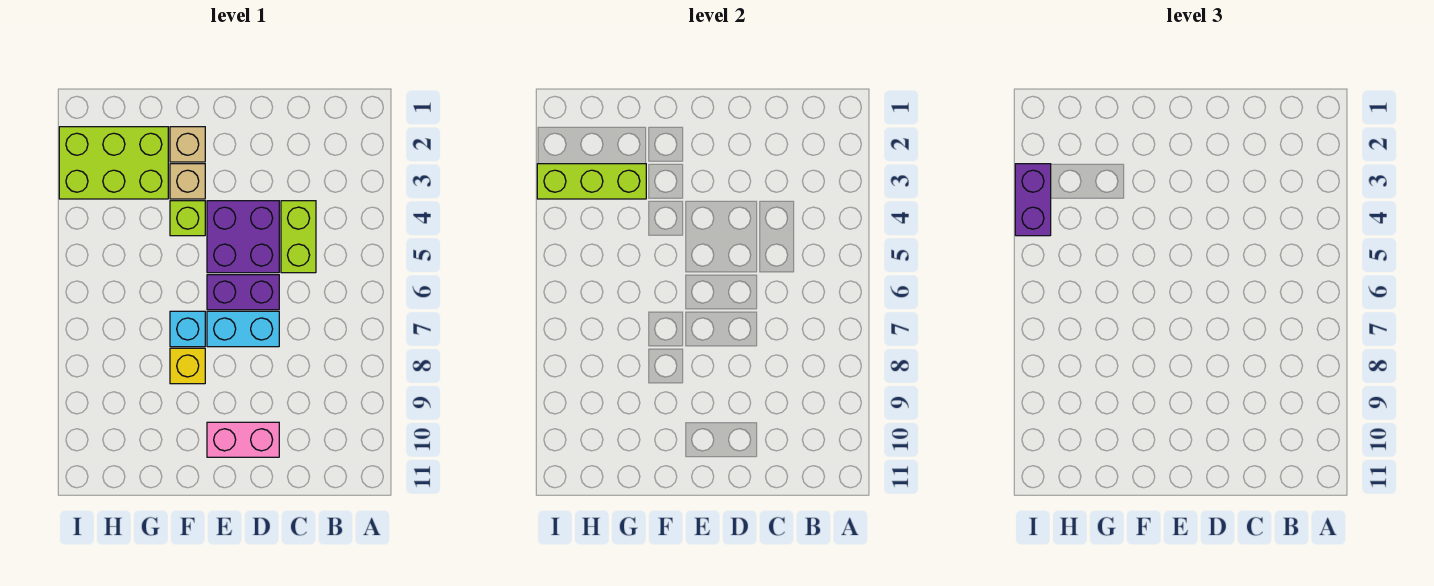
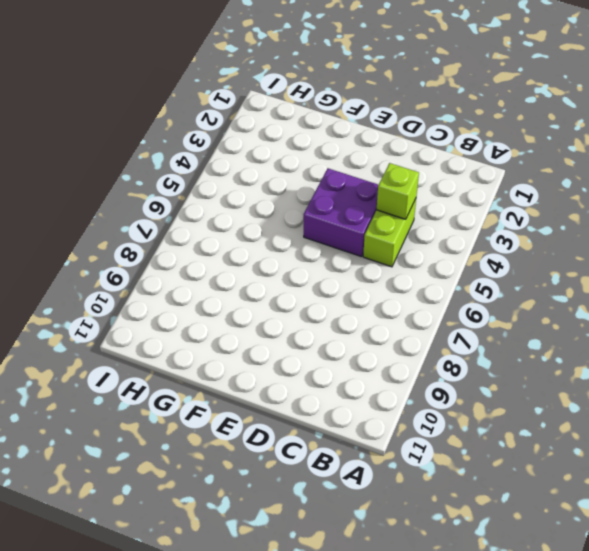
lime brick C4 level 2 -> lime brick F4 level 1
none -> purple brick D6:E6 level 1
none -> cyan brick D7:E7 level 1
none -> pink brick D10:E10 level 1

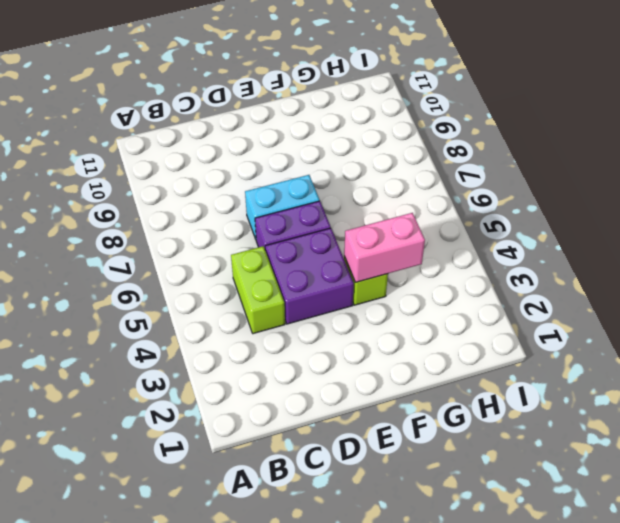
pink brick F4:G4 level 2 -> pink brick D10:E10 level 1
none -> tan brick F2 level 1
none -> tan brick F3 level 1
none -> cyan brick F7 level 1

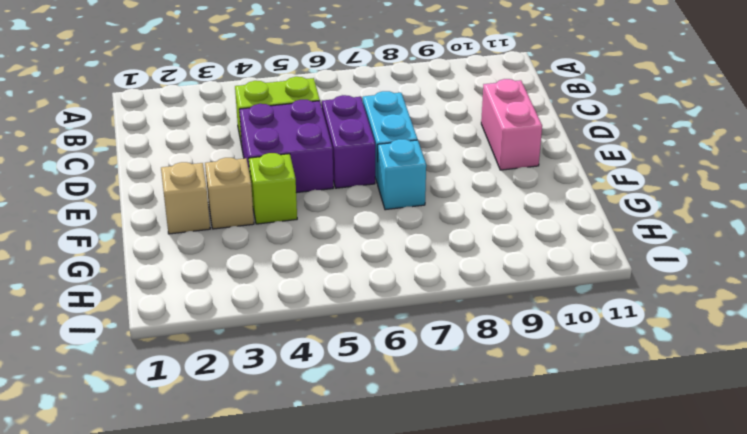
none -> yellow brick F8 level 1
none -> lime brick G2:I3 level 1
none -> lime brick G3:I3 level 2

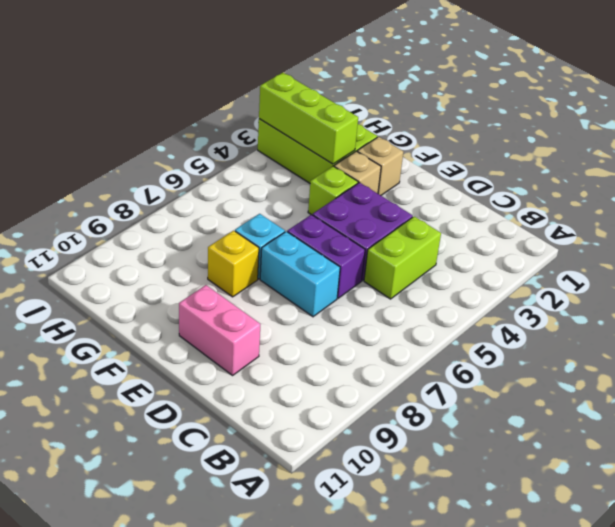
none -> purple brick I3:I4 level 3

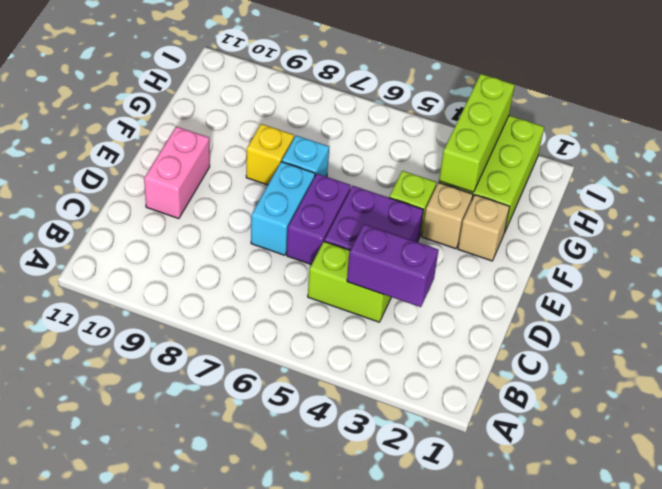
purple brick C3:C4 level 2 -> purple brick I3:I4 level 3

